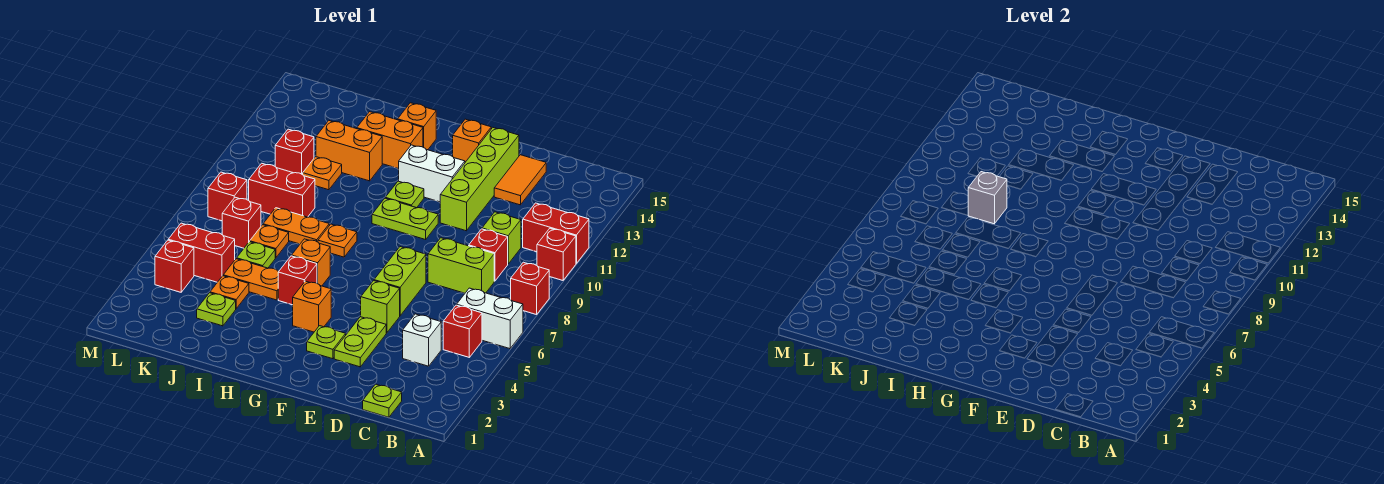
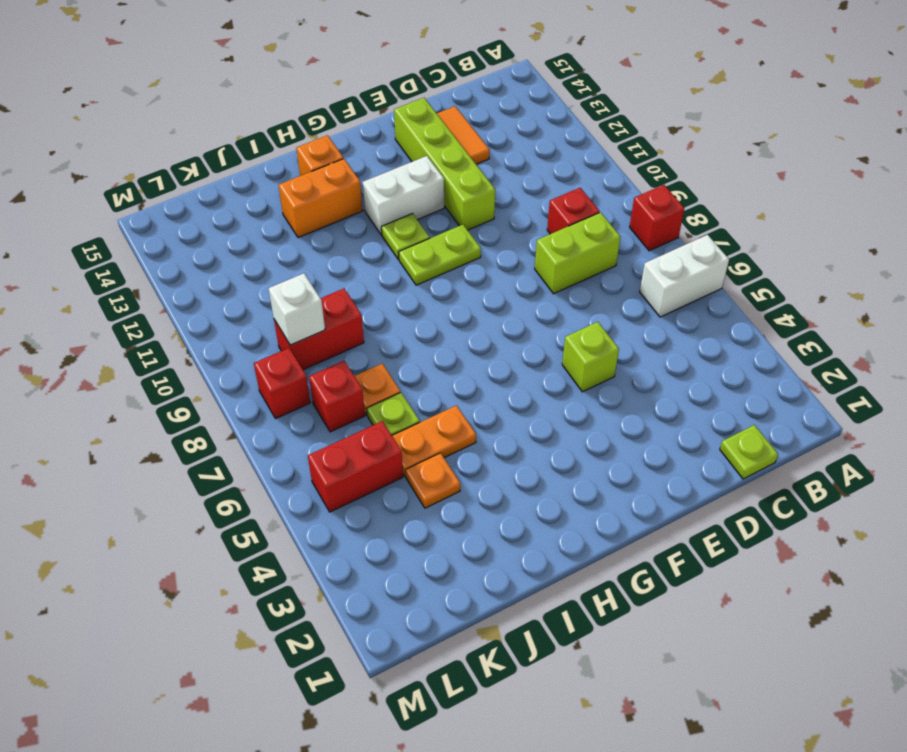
white brick K9 level 2 -> white brick C4 level 1
none -> red brick A10 level 1
none -> red brick A11:B11 level 1
none -> red brick B5 level 1
none -> lime brick C10 level 1

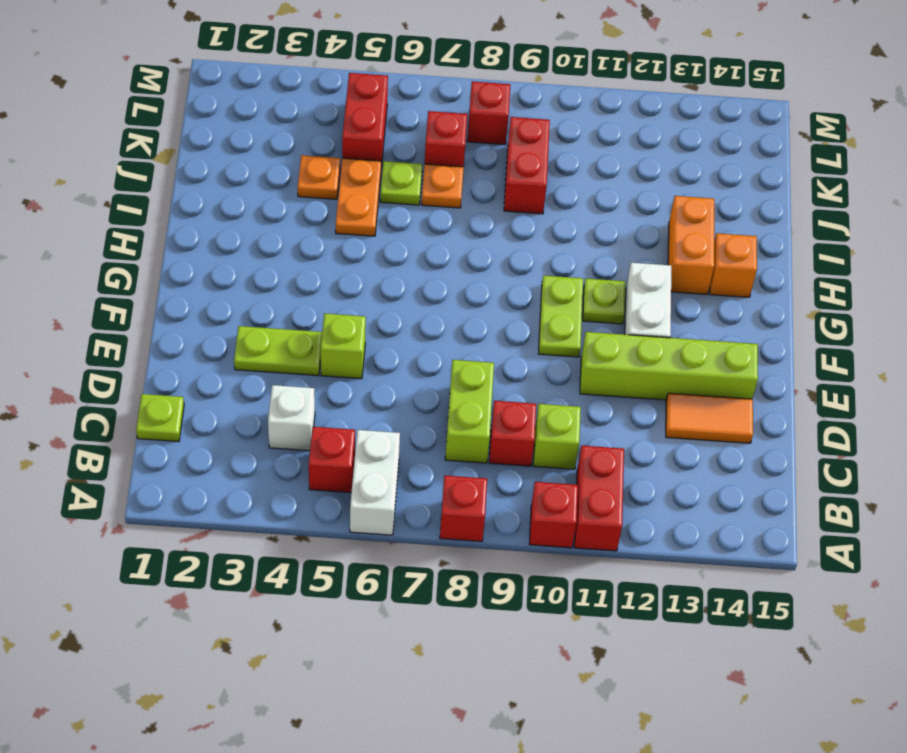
none -> lime brick E6:E7 level 1
none -> lime plate F3 level 1
none -> orange brick F14 level 1
none -> orange brick G4 level 1

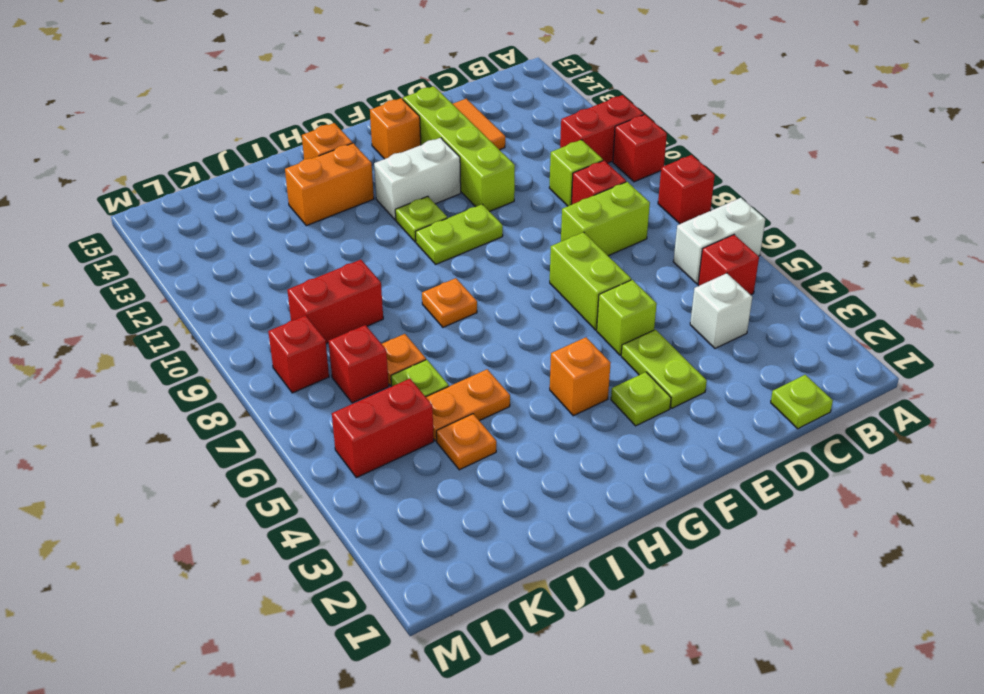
none -> red brick H5 level 1
none -> orange brick H6 level 1
none -> orange plate I8:J8 level 1
none -> orange brick I12:J12 level 1

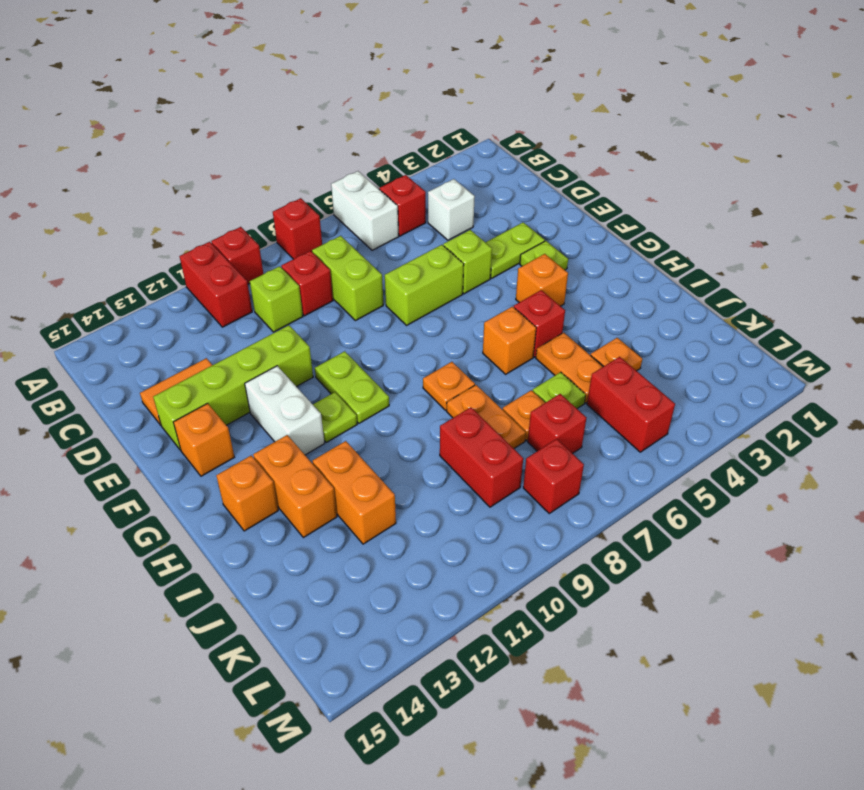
none -> lime plate C1 level 1
none -> lime plate J3 level 1
none -> orange plate J11 level 1
none -> red brick K11 level 1

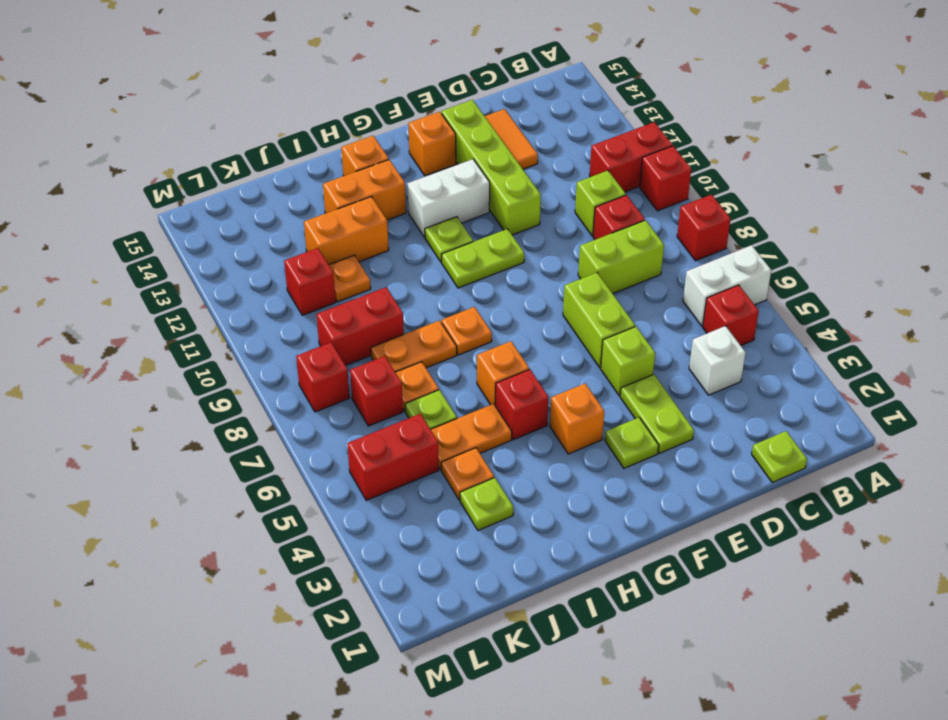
none -> red brick L4 level 1
none -> grey brick J9 level 2

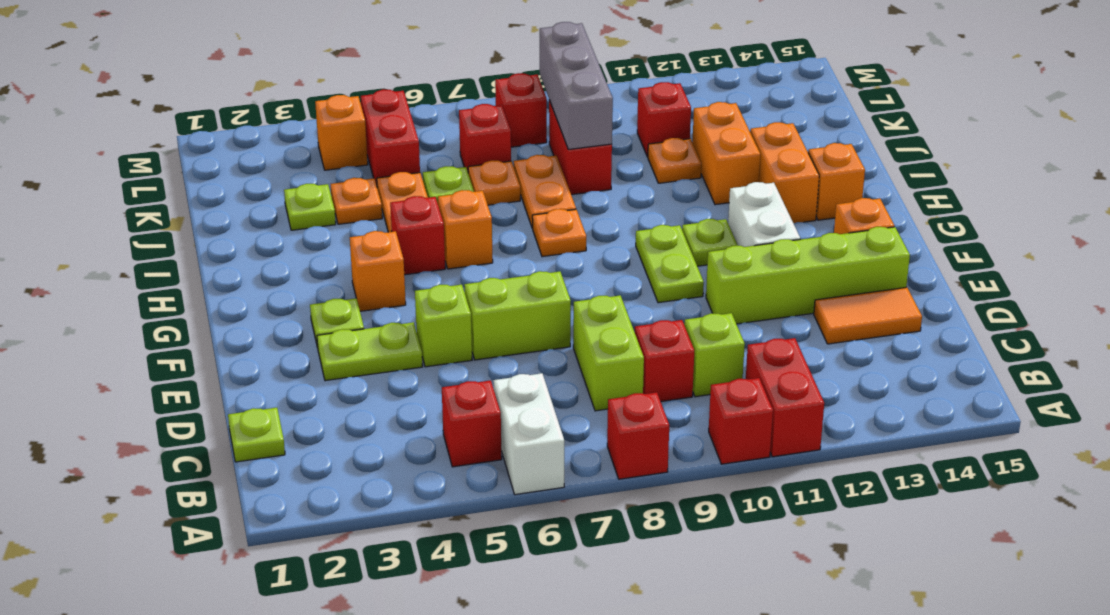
grey brick J9:L9 level 2 -> grey brick J9 level 2
orange brick L4 level 1 -> red brick L4 level 1
none -> white brick C4 level 1

